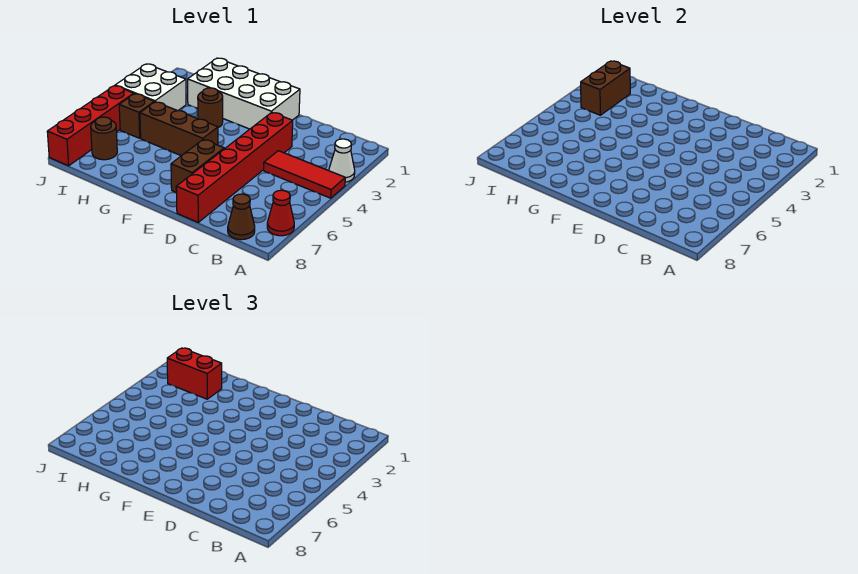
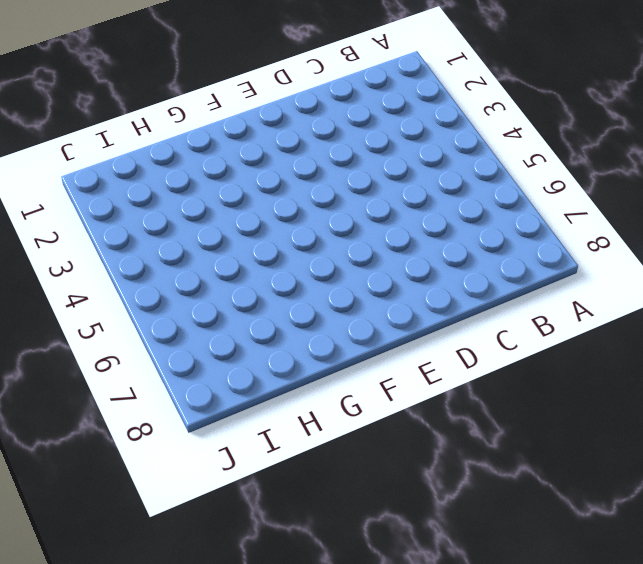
none -> white cone A3 level 1
none -> red tile A4:C4 level 1
none -> red cone A7 level 1

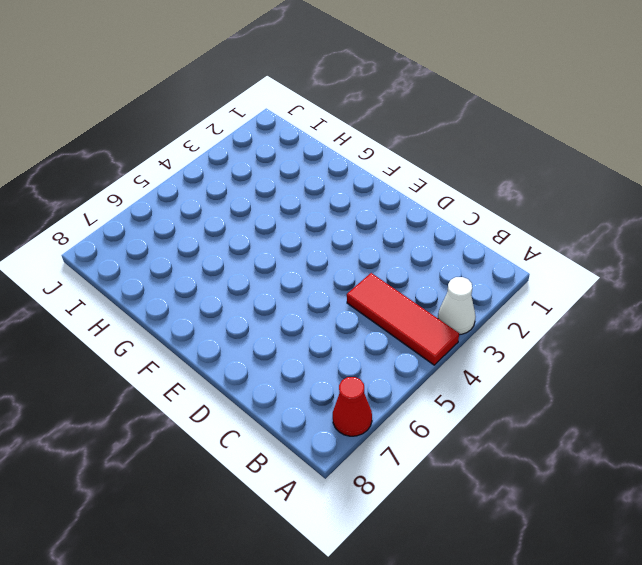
none -> brown cone B8 level 1
none -> red brick D3:D8 level 1
none -> white brick E1:H2 level 1

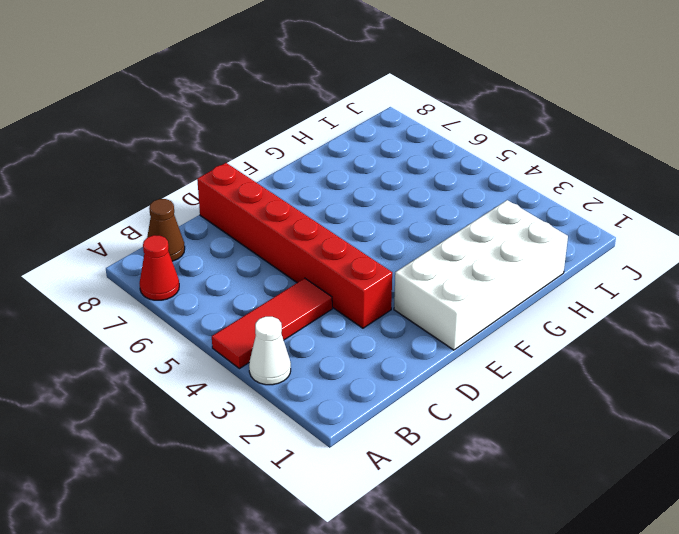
none -> brown brick E6:E7 level 1
none -> brown brick F5:H5 level 1
none -> brown round brick G3 level 1

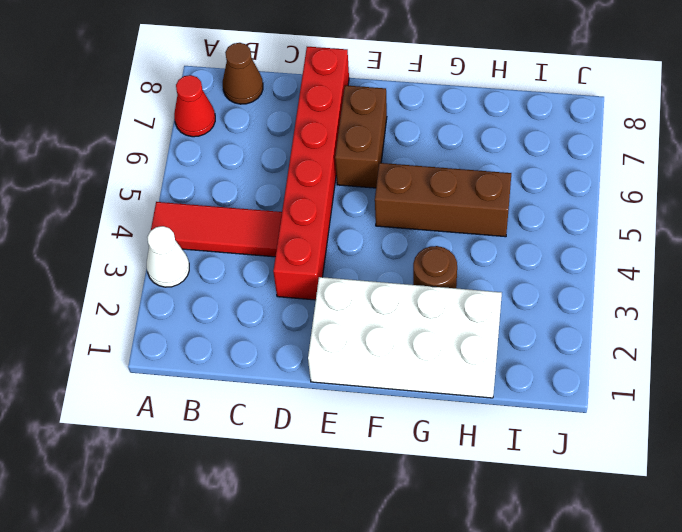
none -> white brick I3:J4 level 1
none -> brown brick I5 level 1
none -> brown round brick I7 level 1

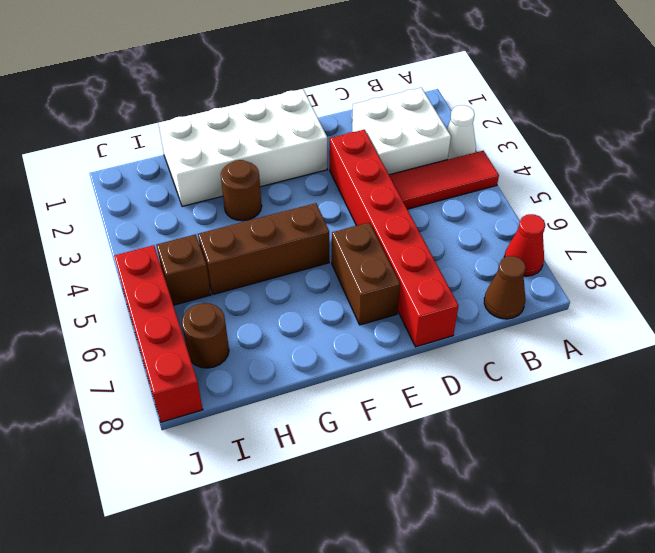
white brick B2:C3 level 1 -> white brick I3:J4 level 1
none -> brown brick I2:I3 level 2
none -> red brick H2:I2 level 3

